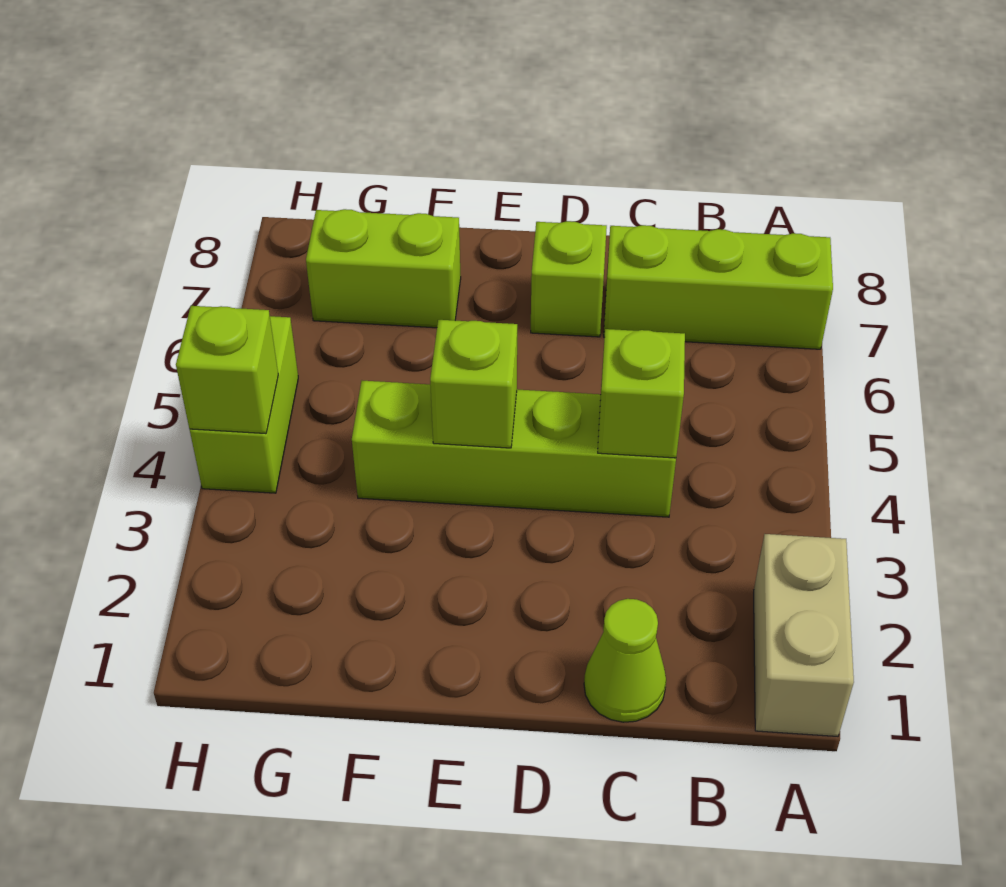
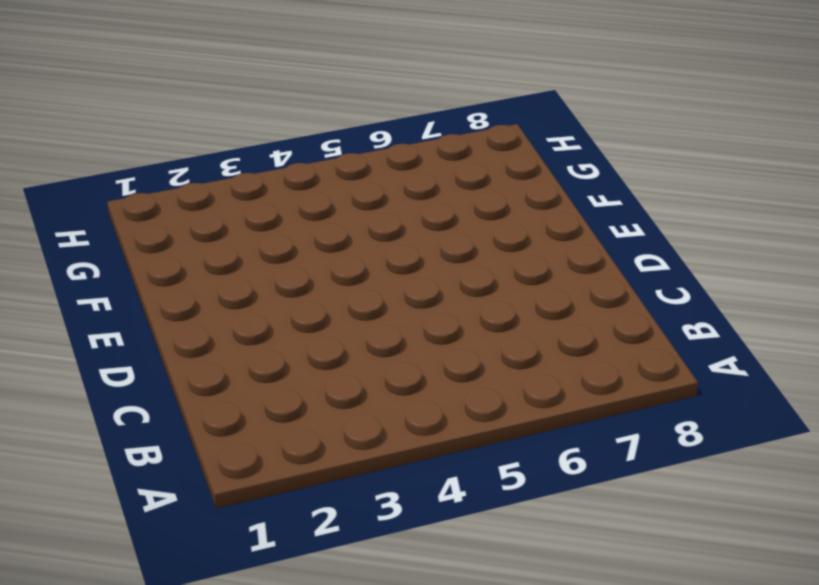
none -> tan brick A1:A2 level 1
none -> lime brick A7:C7 level 1

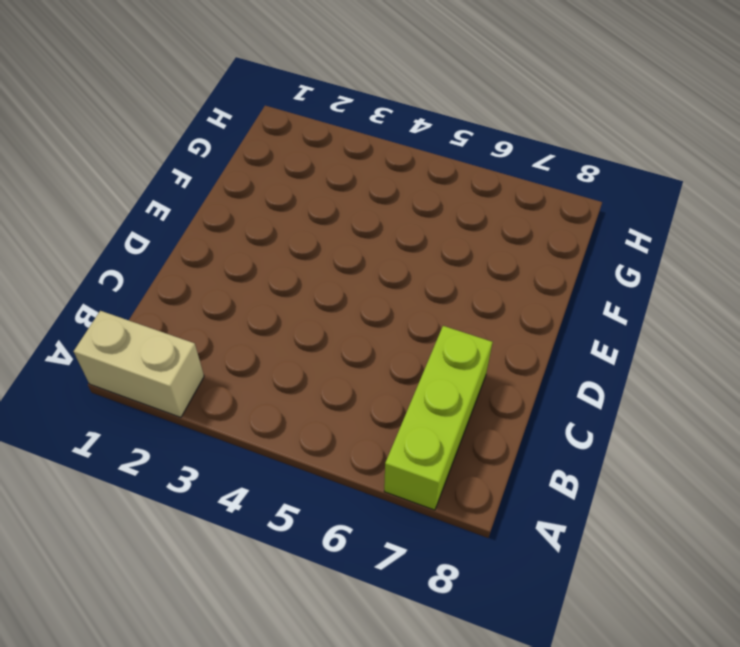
none -> lime cone C1 level 1
none -> lime brick C4:F4 level 1

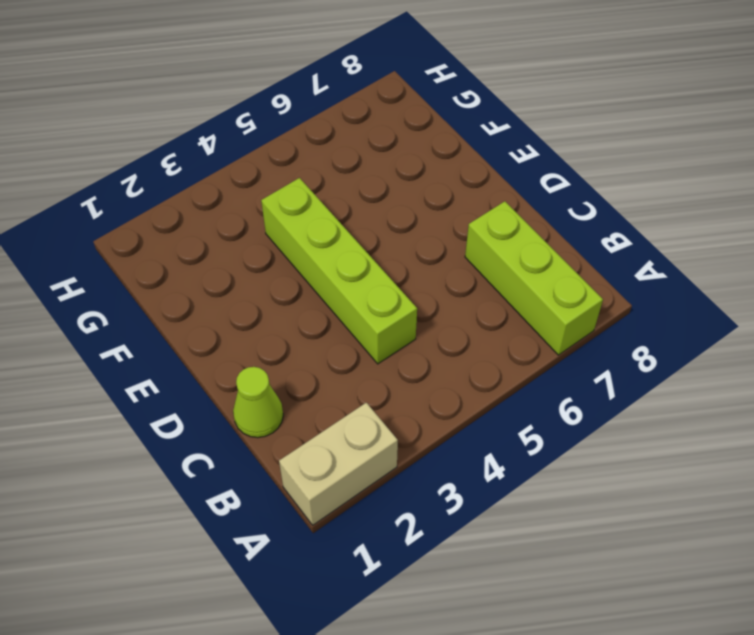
none -> lime brick D7 level 1
none -> lime brick F7:G7 level 1

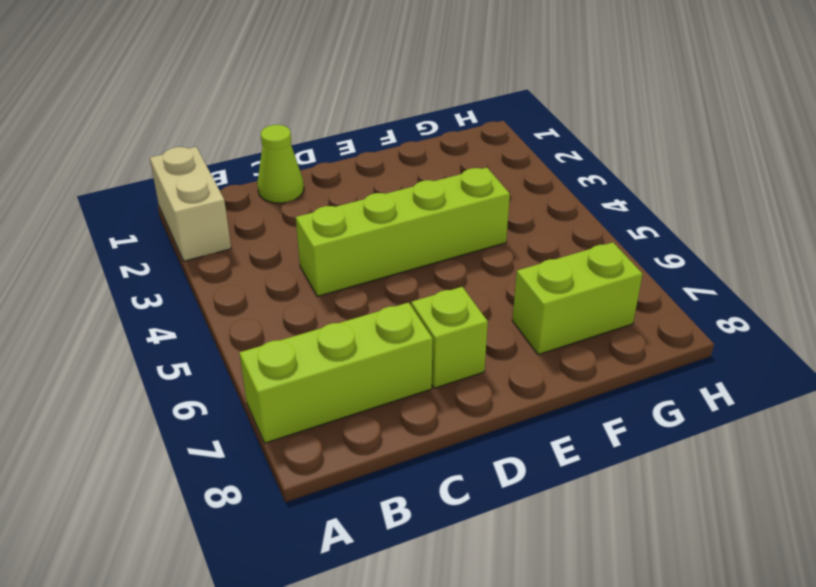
none -> lime brick H4:H5 level 1
none -> lime brick C4 level 2

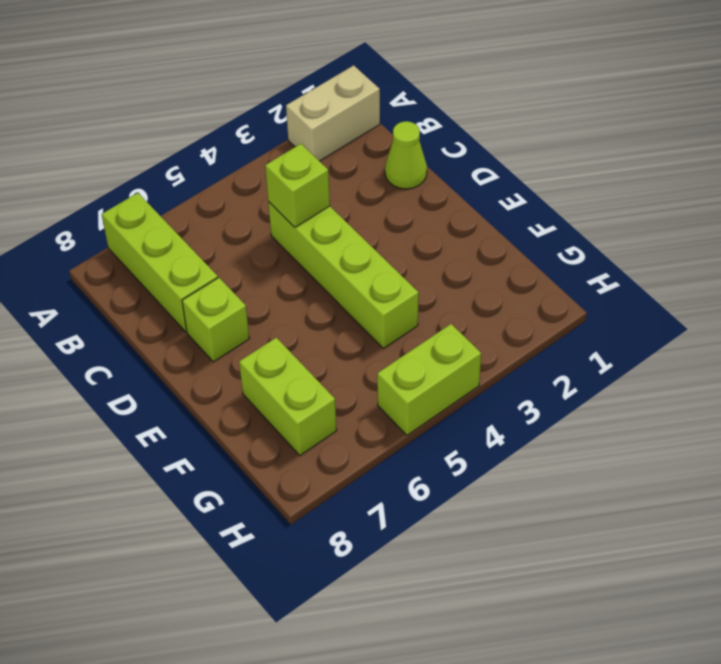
none -> lime brick E4 level 2
none -> lime brick H4 level 2

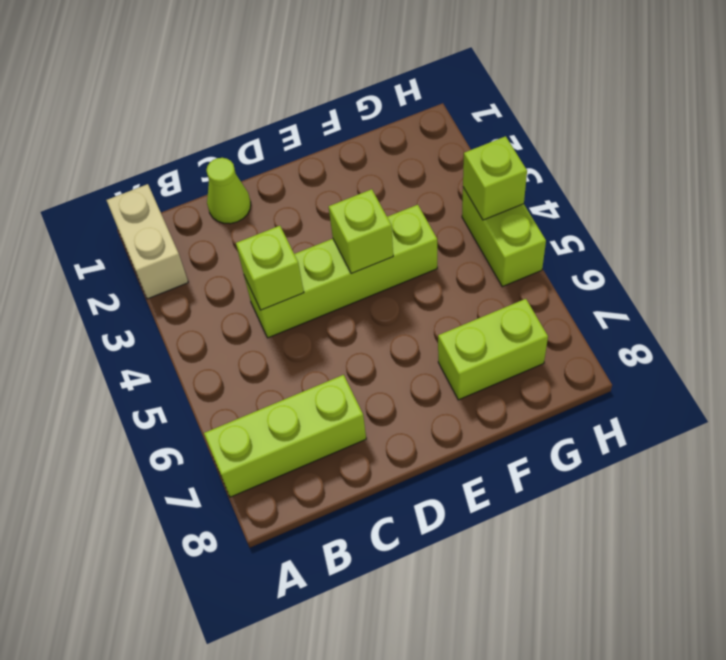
none -> lime brick D7 level 1

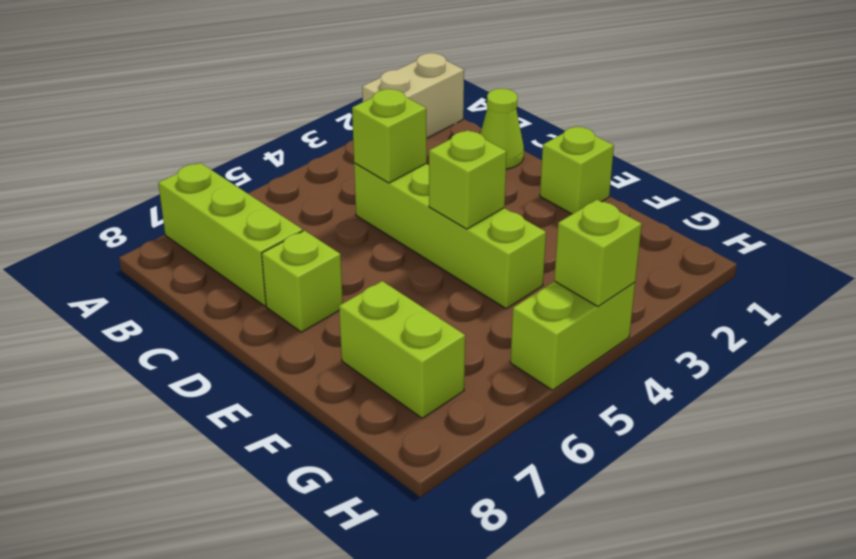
lime brick E1 level 1 -> none

